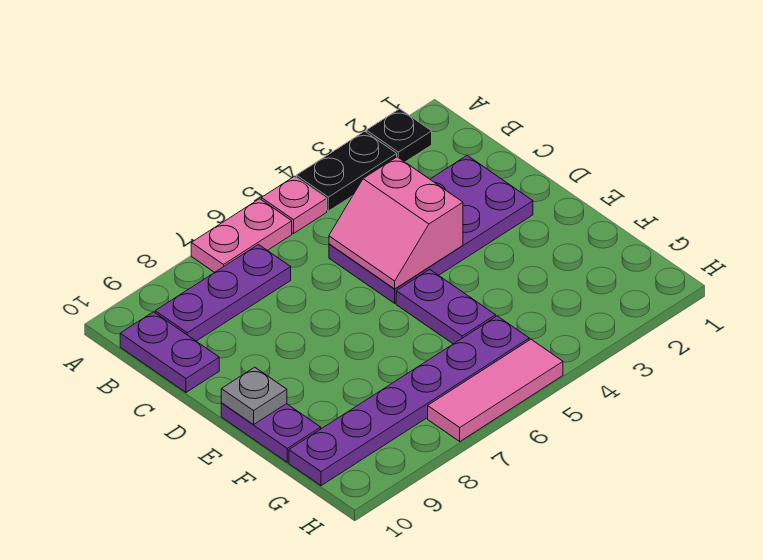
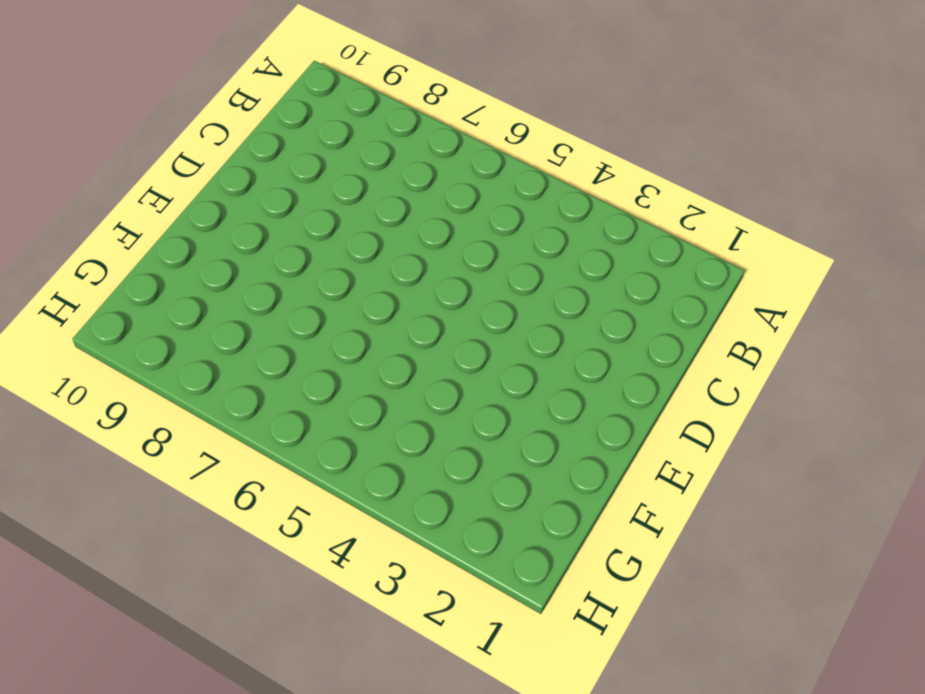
none -> black plate A2 level 1
none -> black plate A3:A4 level 1
none -> pink plate A5 level 1

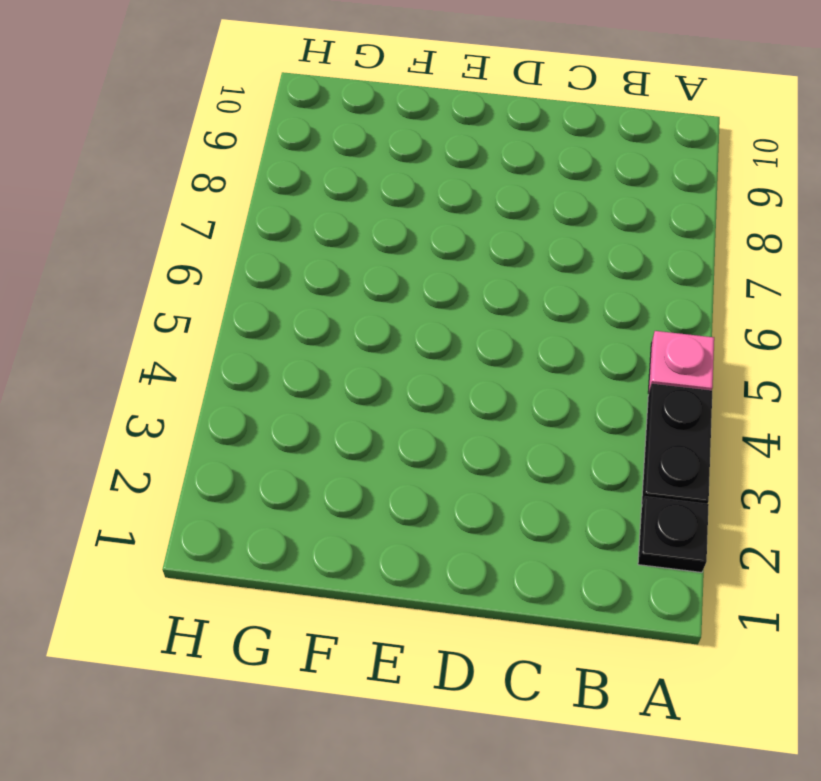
none -> pink plate A6:A7 level 1
none -> purple plate B7:B9 level 1
none -> purple plate B10:C10 level 1

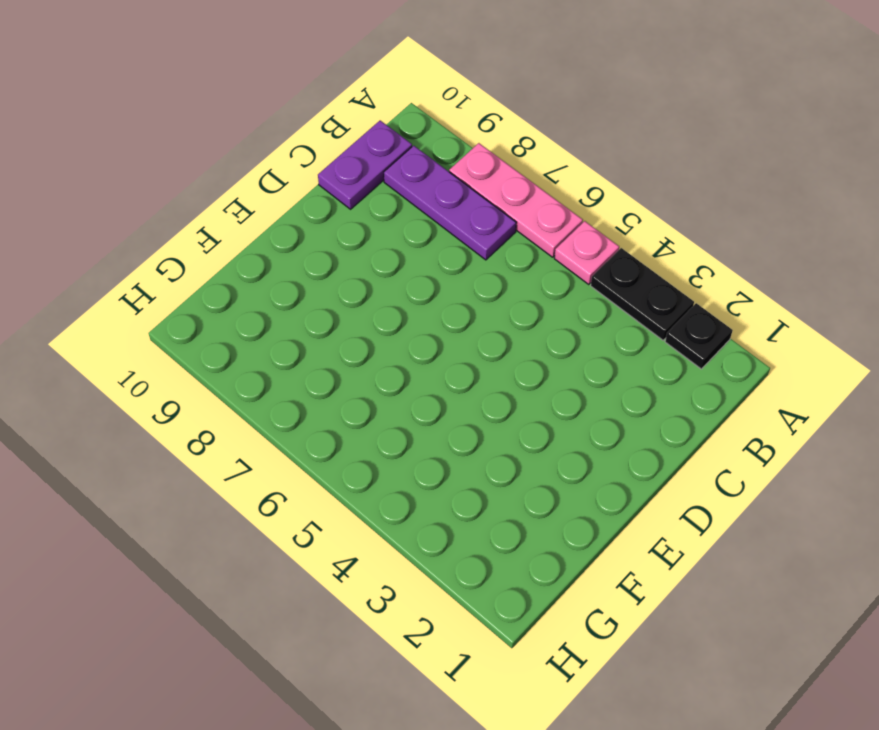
pink plate A6:A8 level 1 -> pink plate A6:A7 level 1
none -> purple plate C2:D5 level 1
none -> purple plate E5:F5 level 1
none -> purple plate E10:F10 level 1

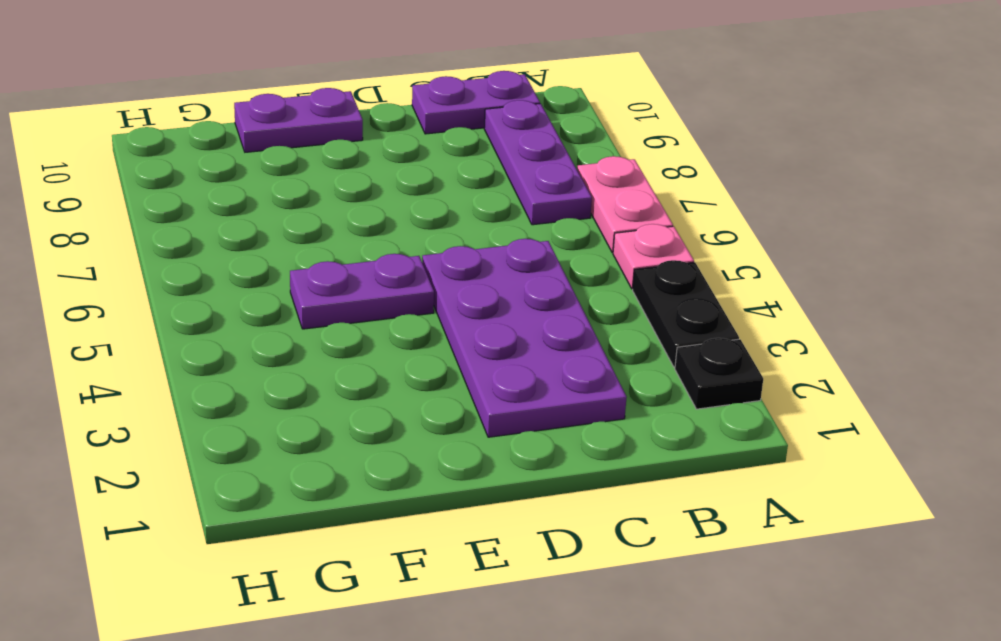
none -> purple plate G5:G10 level 1
none -> pink tile H5:H7 level 1
none -> pink slope C4:D5 level 2 top 4

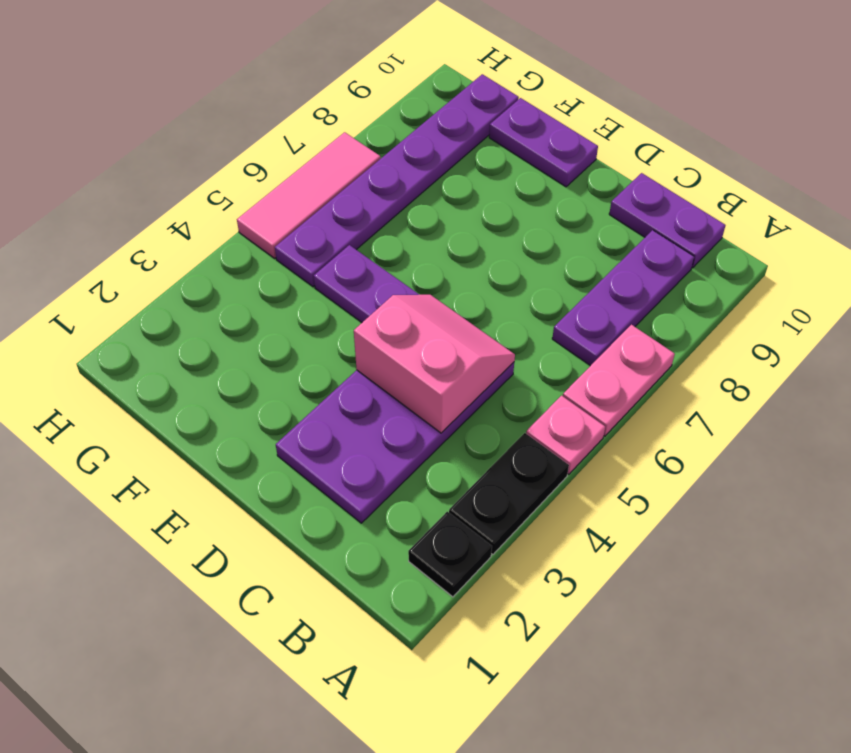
none -> grey plate E10 level 2

